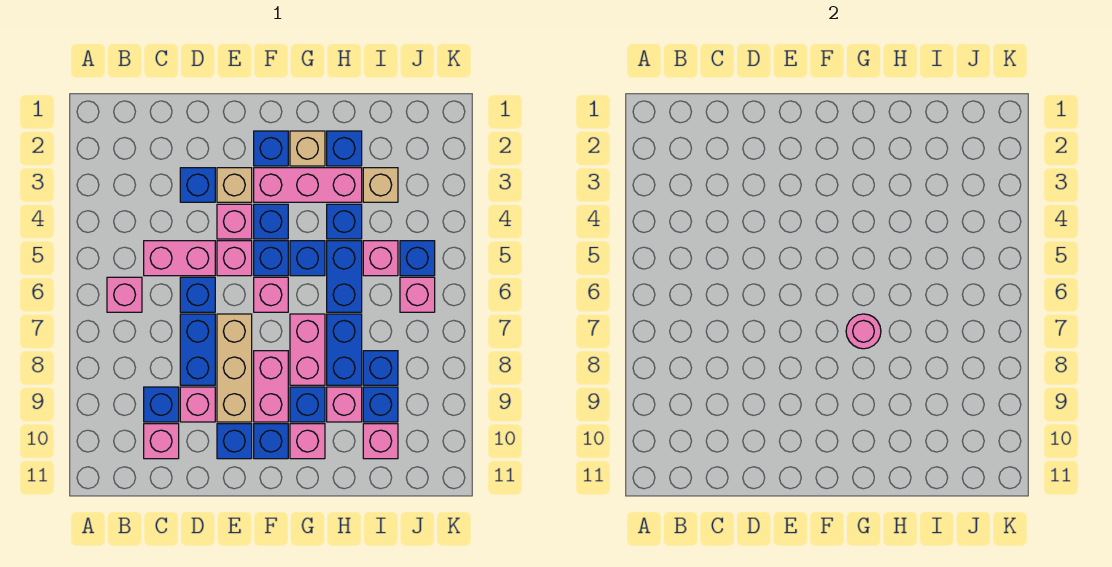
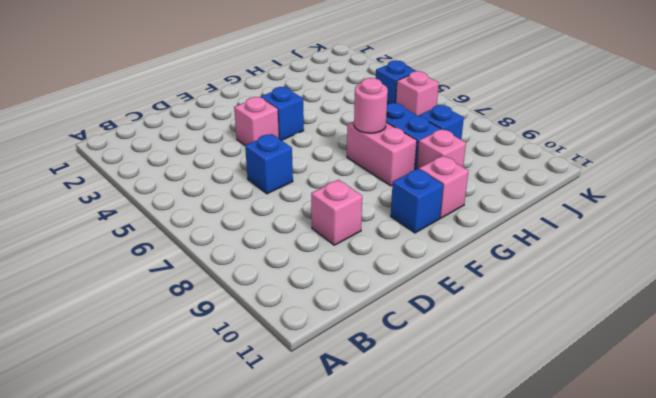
none -> pink brick B6 level 1
none -> pink brick C5:D5 level 1
none -> blue brick C9 level 1
none -> pink brick C10 level 1

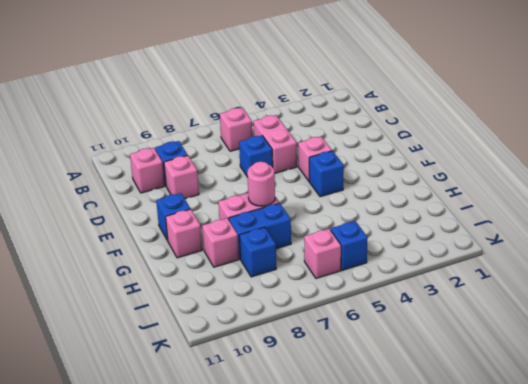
none -> blue brick D3 level 1
none -> blue brick D7:D8 level 1
none -> tan brick E3 level 1
none -> pink brick E5 level 1

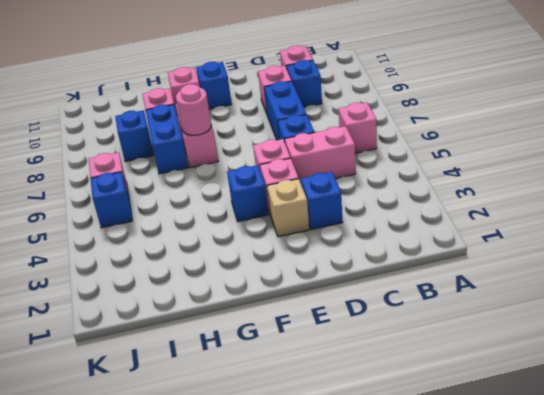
none -> tan brick E7:E9 level 1
none -> blue brick E10 level 1
none -> blue brick F2 level 1
none -> pink brick F3:H3 level 1

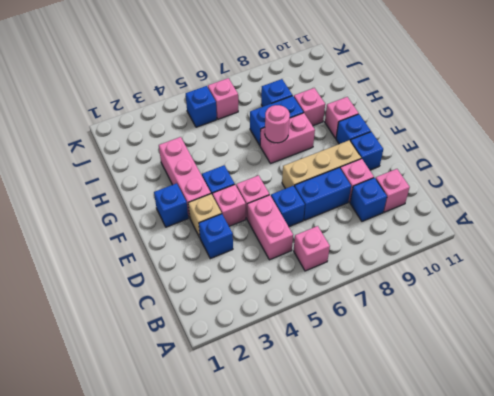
none -> blue brick F5 level 1
none -> pink brick F6 level 1
none -> pink brick F8:F9 level 1
none -> tan brick G2 level 1

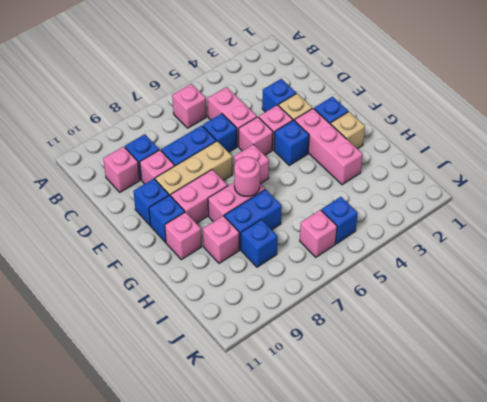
none -> blue brick F5 level 1
none -> blue brick G5 level 1
none -> blue brick G9 level 1
none -> blue brick H2 level 1

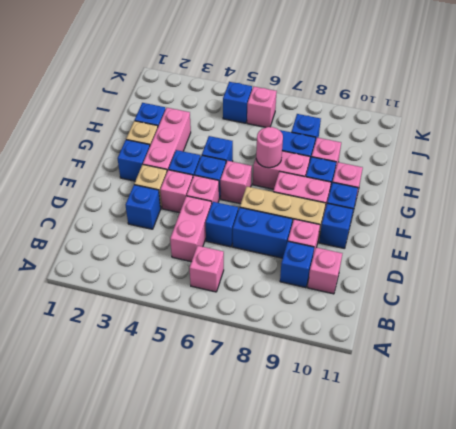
none -> blue brick H4 level 1
none -> blue brick H5:H6 level 1
none -> tan brick I3 level 1
none -> pink brick I5 level 1

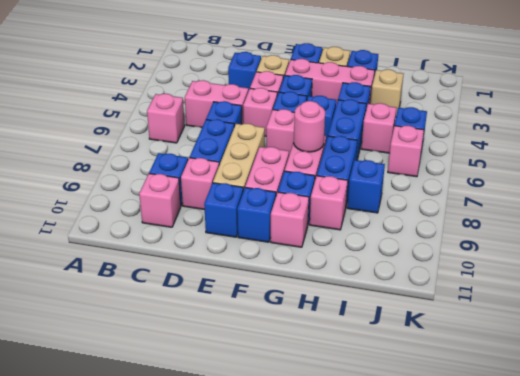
none -> blue brick I9 level 1
none -> pink brick I10 level 1

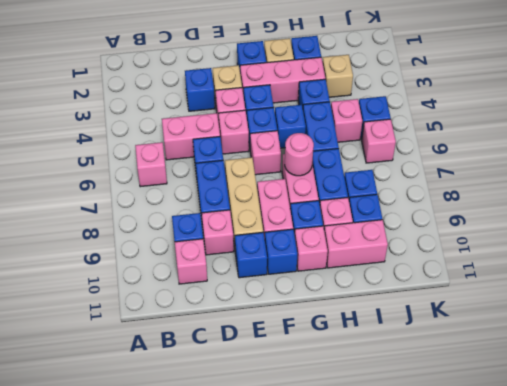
pink brick H10:I10 level 1 -> pink brick I10 level 1

